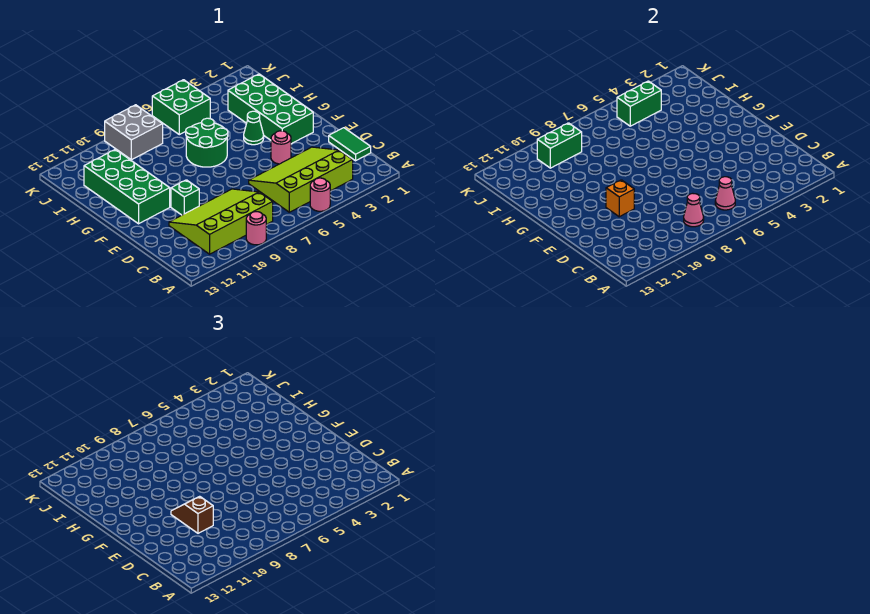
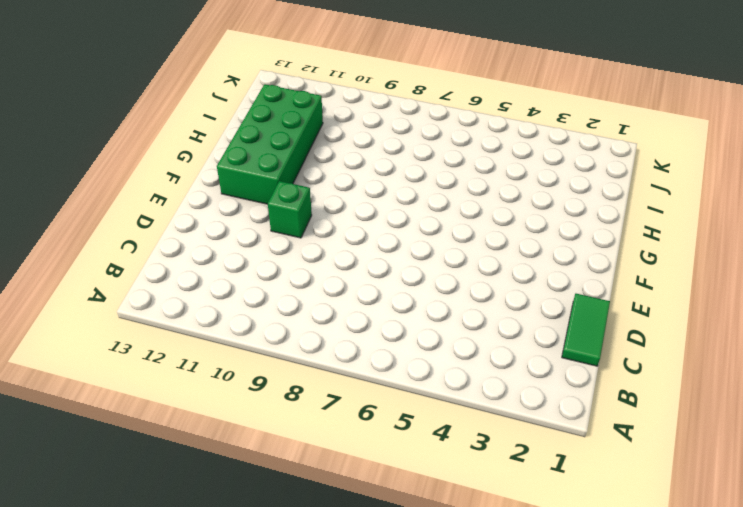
none -> pink round brick A5 level 1
none -> pink round brick A9 level 1
none -> lime slope B3:D6 level 1 top B

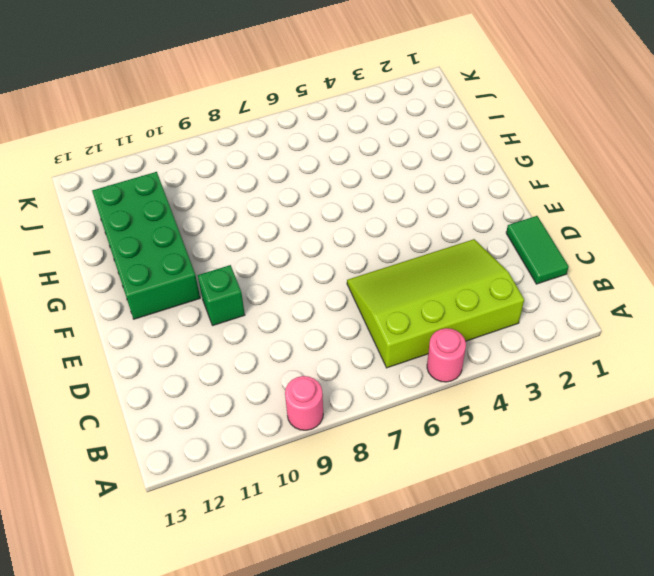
none -> lime slope B8:D11 level 1 top B
none -> pink round brick E4 level 1
none -> green brick F2:I3 level 1

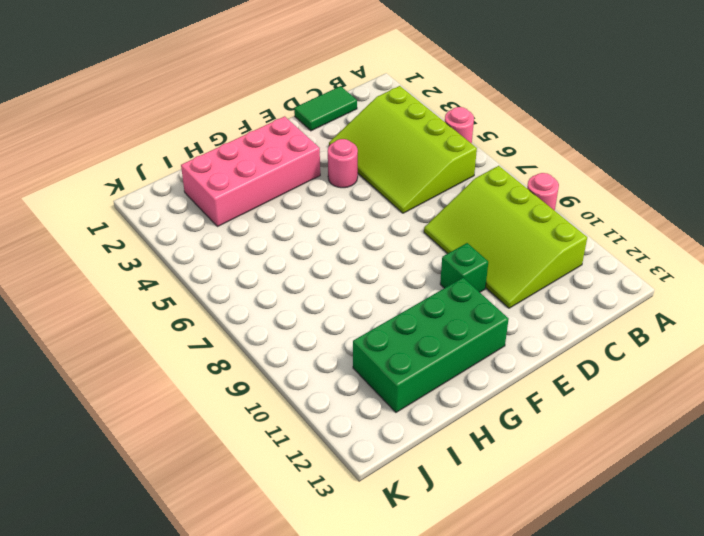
pink brick F2:I3 level 1 -> green brick F2:I3 level 1
none -> green cone G4 level 1
none -> green round brick G6:H7 level 1
none -> green brick J5:K6 level 1

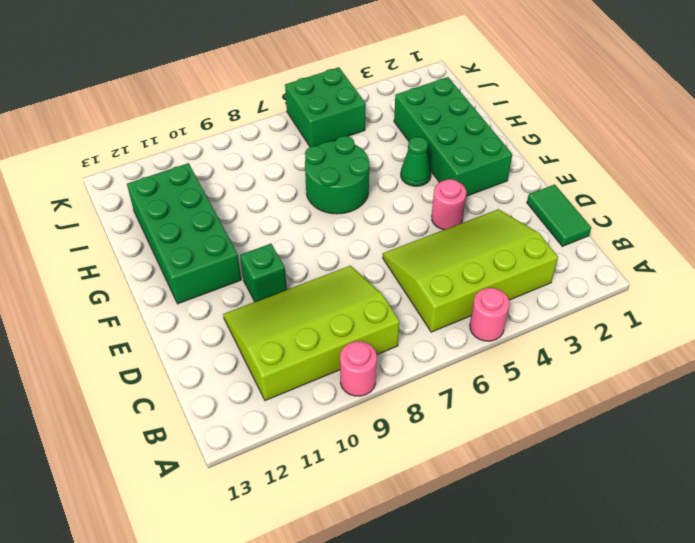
none -> grey brick J8:K9 level 1
none -> pink cone B6 level 2
none -> pink cone B8 level 2

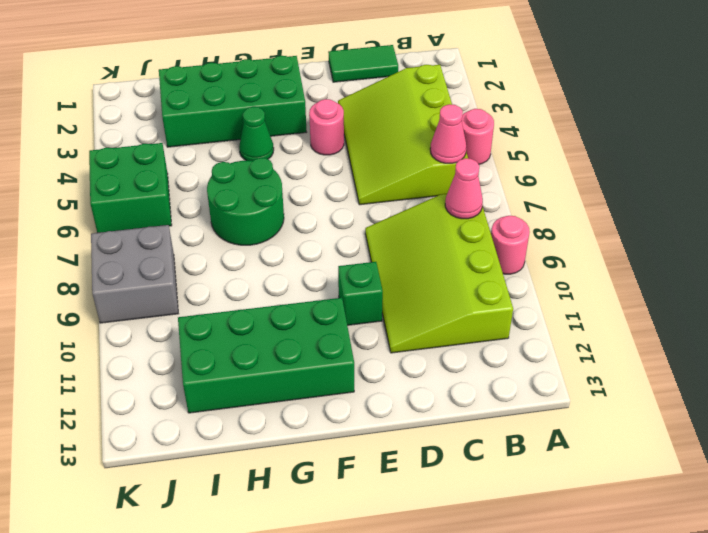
none -> orange brick E10 level 2
none -> green brick J4:J5 level 2
none -> green brick J9:J10 level 2

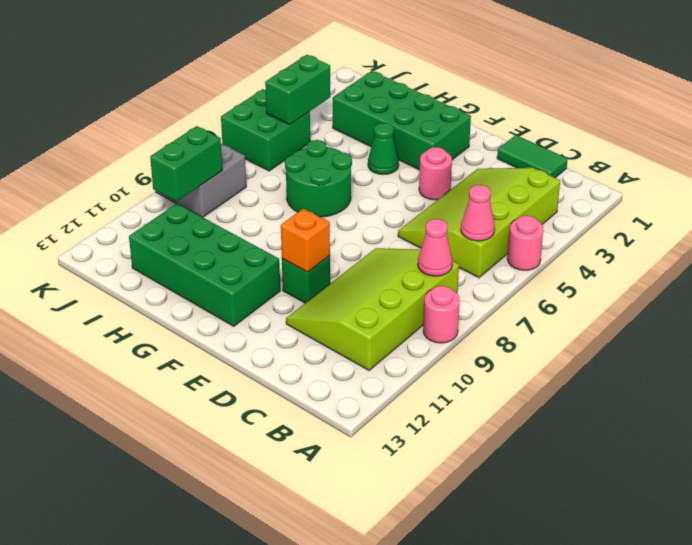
none -> brown slope D10:E10 level 3 top D

